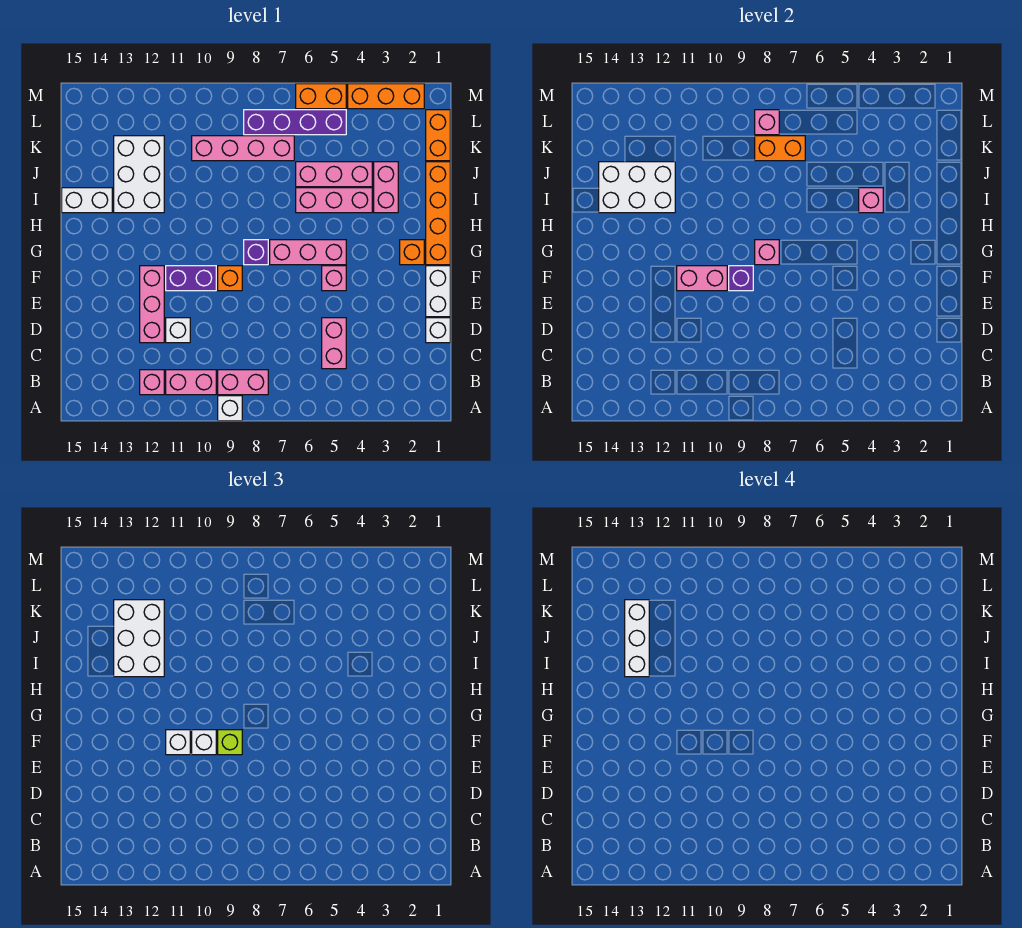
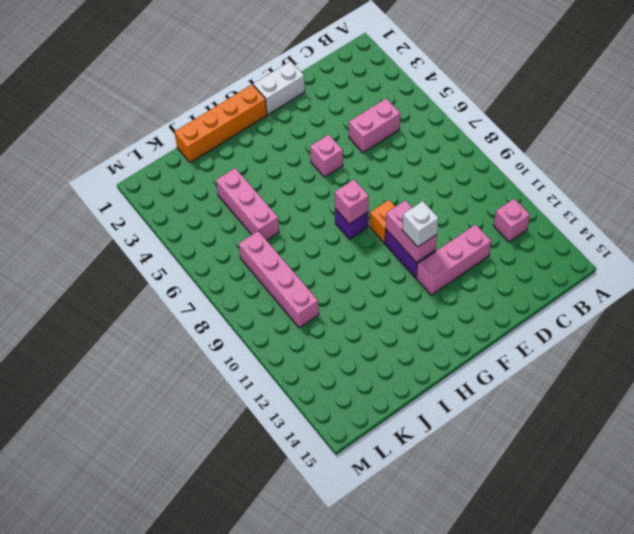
none -> white brick A9 level 1
none -> pink brick B8:B9 level 1
none -> pink brick B10:B11 level 1
none -> white brick D1 level 1

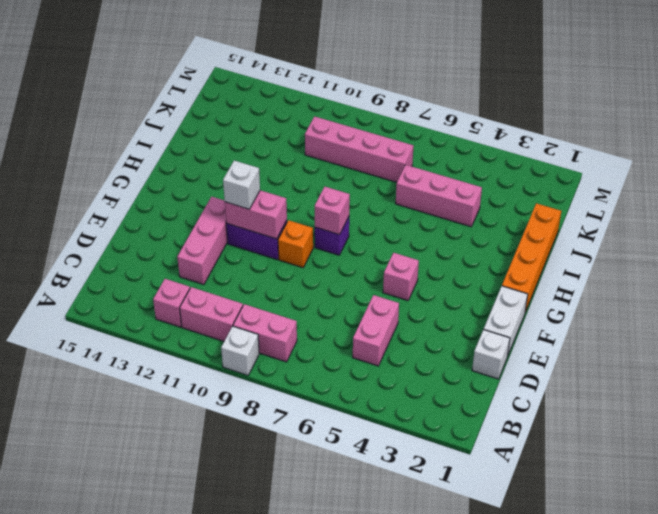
none -> white brick D11 level 1
none -> orange brick G2 level 1
none -> pink brick G5:G7 level 1
none -> pink brick I3:J3 level 1

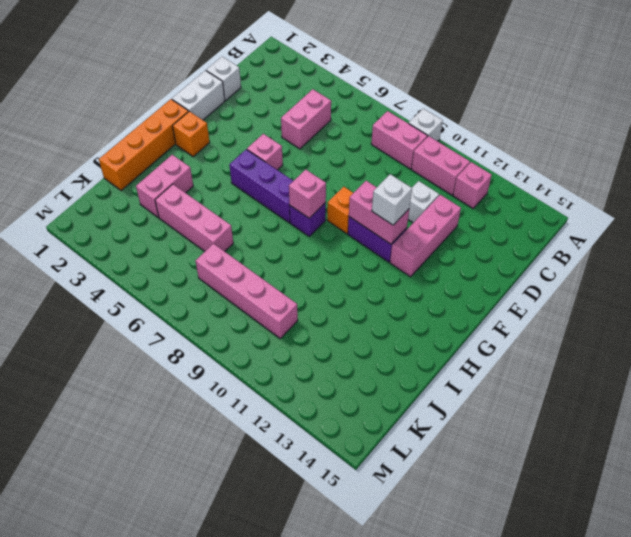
purple brick G5:G7 level 1 -> pink brick G5:G7 level 1
none -> pink brick I4:I6 level 1
none -> white brick I12:K13 level 1
none -> white brick I14:I15 level 1
none -> orange brick K1:L1 level 1

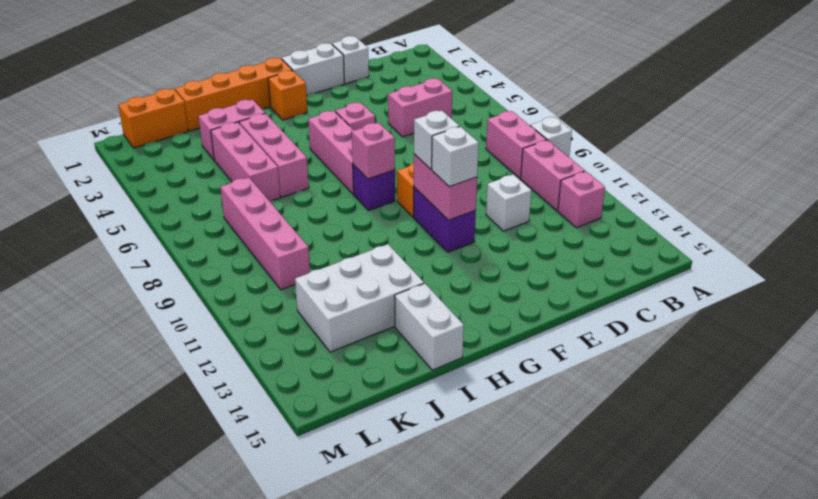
none -> pink brick D12:F12 level 1
none -> purple brick L5:L8 level 1
none -> orange brick M2:M4 level 1
none -> orange brick M5:M6 level 1

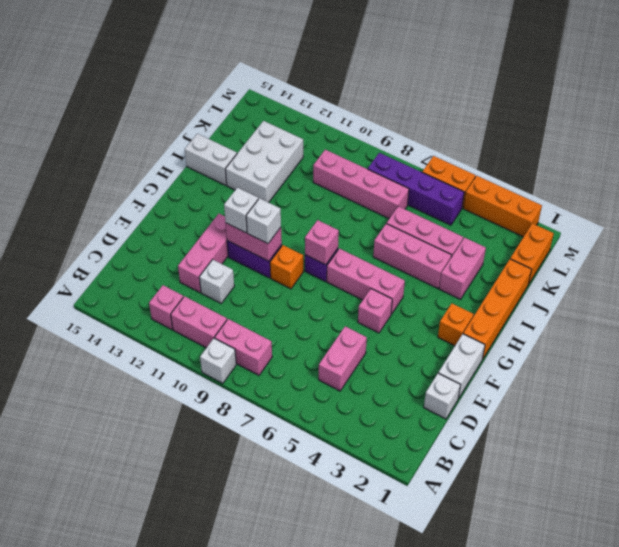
none -> purple brick F9 level 2
none -> pink brick I4 level 2
none -> white brick I12:J14 level 2
none -> orange brick K7:K8 level 2

